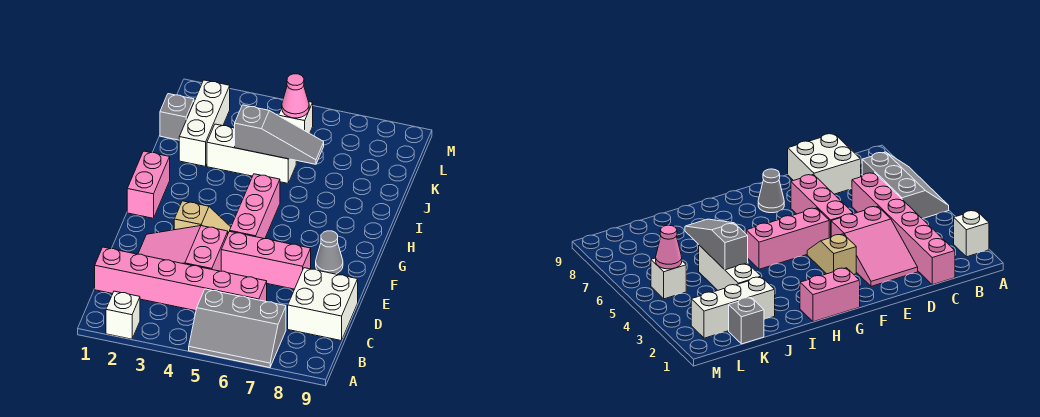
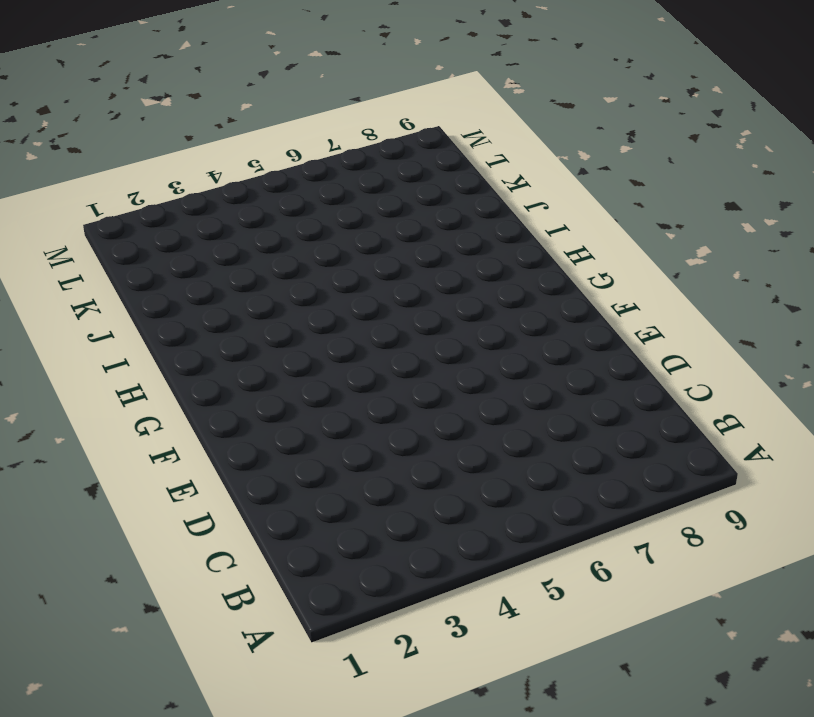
none -> white brick A2 level 1
none -> grey slope A5:B7 level 1 top B
none -> pink brick C1:C6 level 1

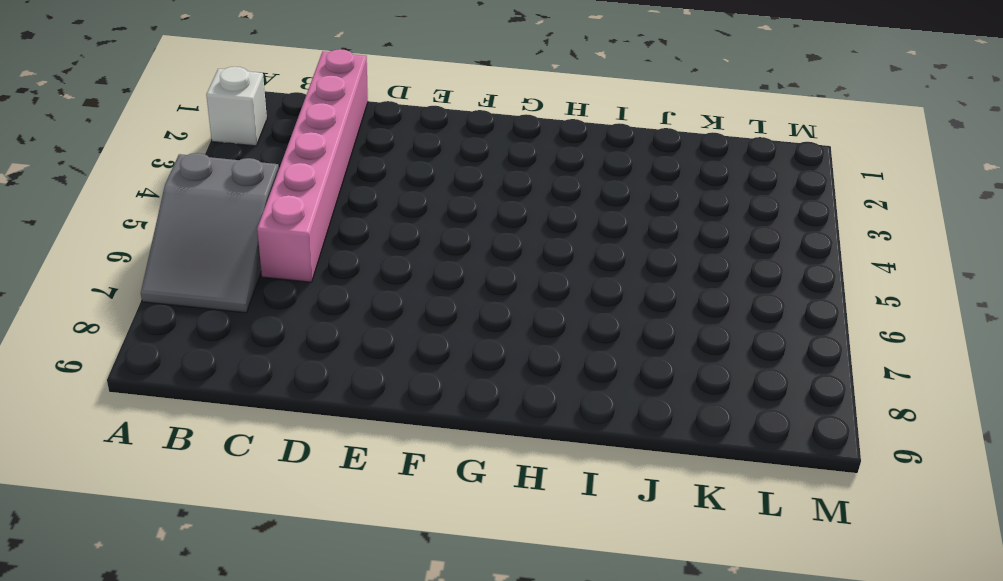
grey slope A5:B7 level 1 top 5 -> grey slope A5:B7 level 1 top B
none -> white brick C8:D9 level 1
none -> pink slope D2:E4 level 1 top 4
none -> pink brick E5:E7 level 1

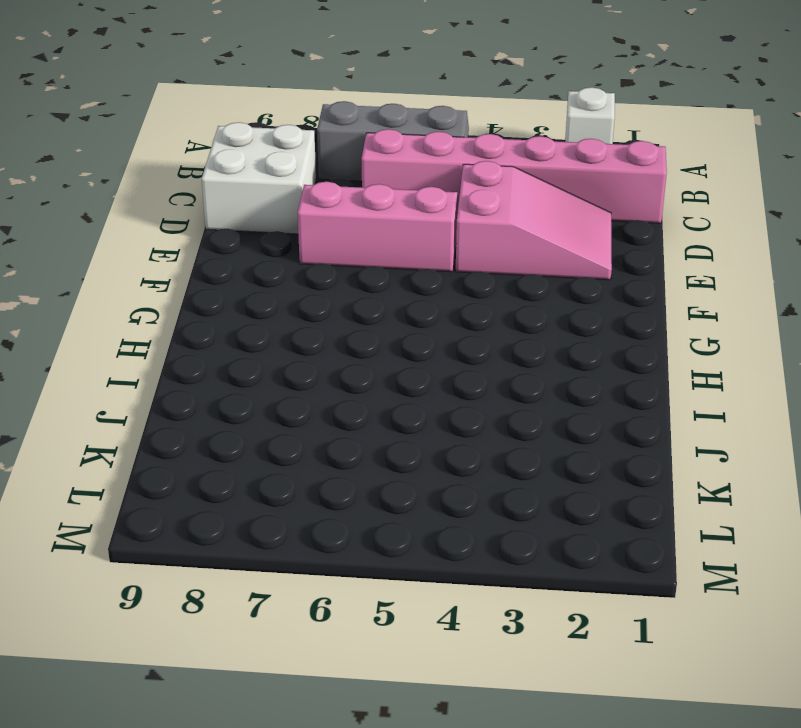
none -> tan slope F3:F4 level 1 top 3
none -> pink brick F5:H5 level 1
none -> grey cone F8 level 1

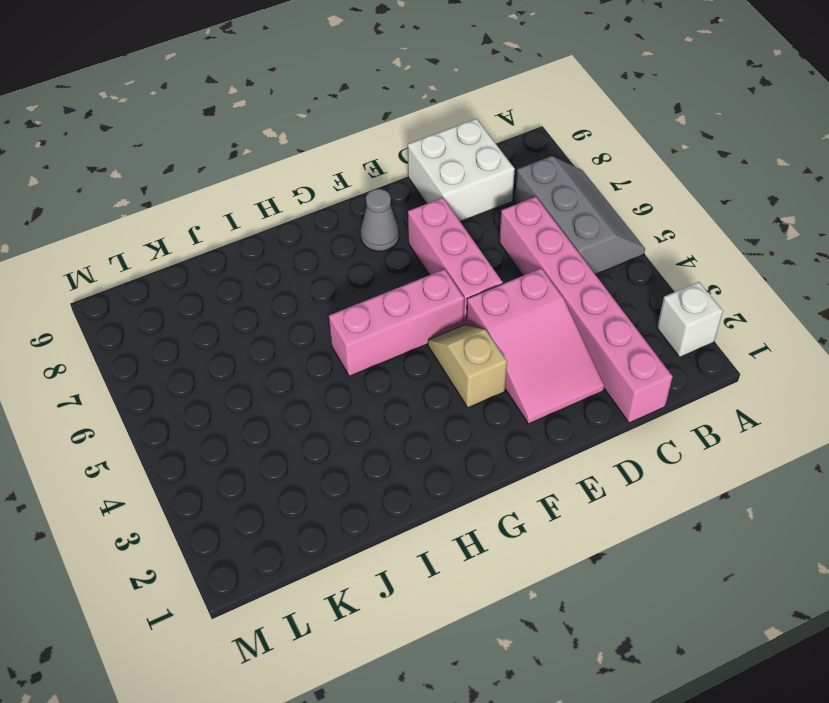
none -> pink brick G1:H1 level 1
none -> white brick J2:L2 level 1
none -> white brick J3:J5 level 1

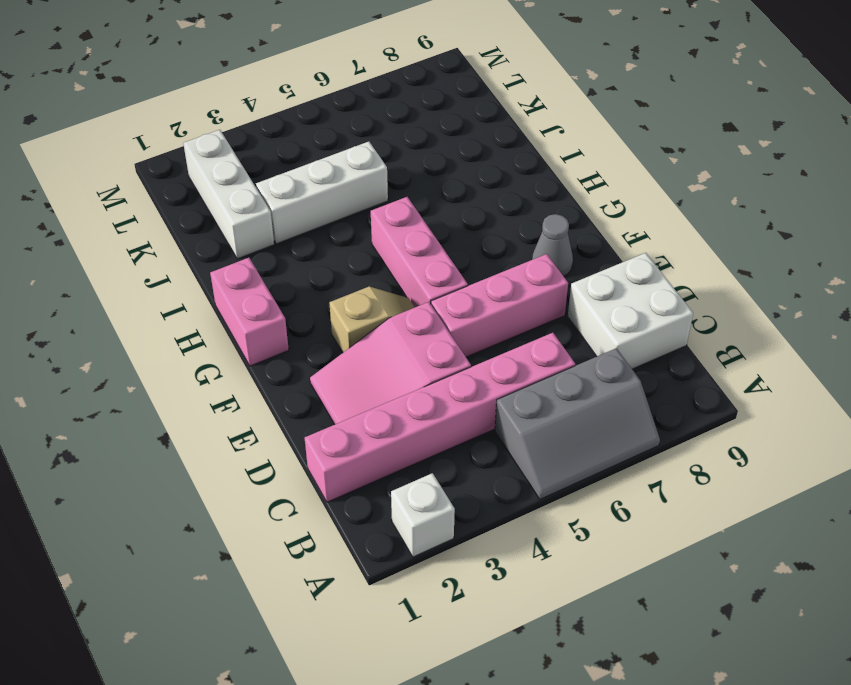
none -> grey brick K1 level 1
none -> white brick L5 level 1
none -> grey slope J4:J6 level 2 top 4

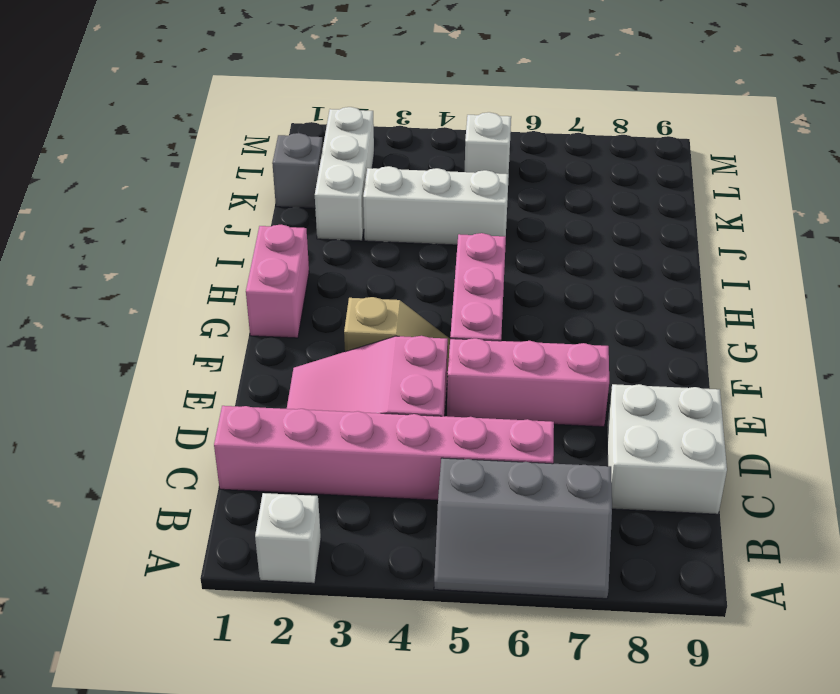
none -> grey cone F8 level 1
none -> grey slope J4:J6 level 2 top 4
none -> pink cone L5 level 2

